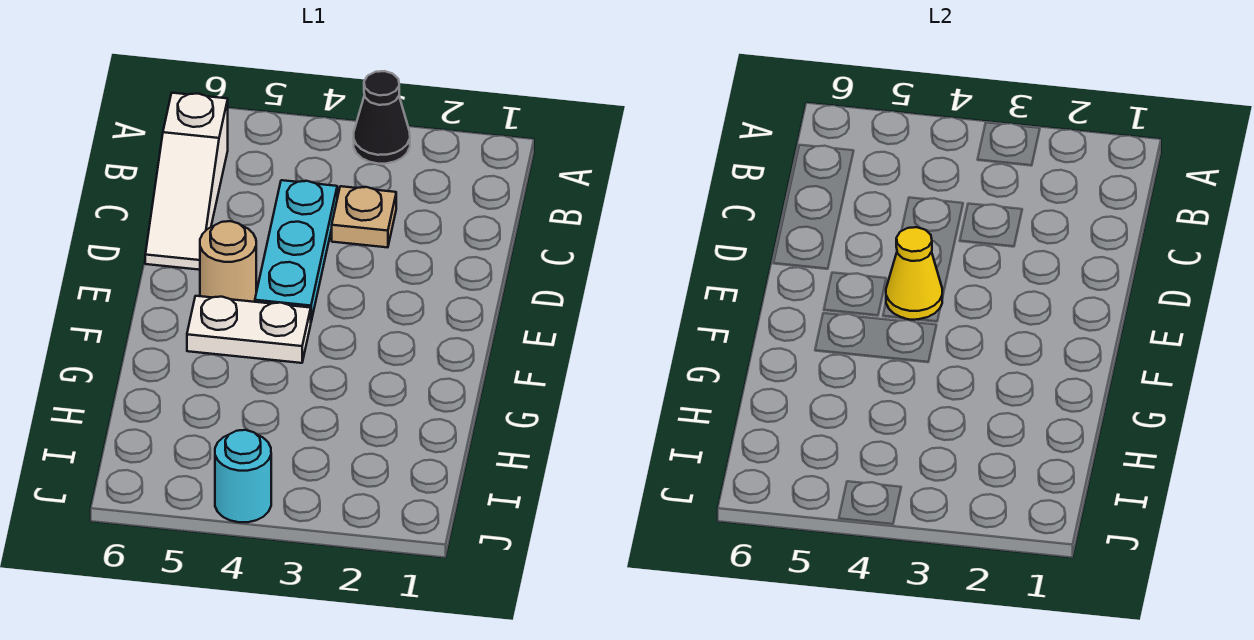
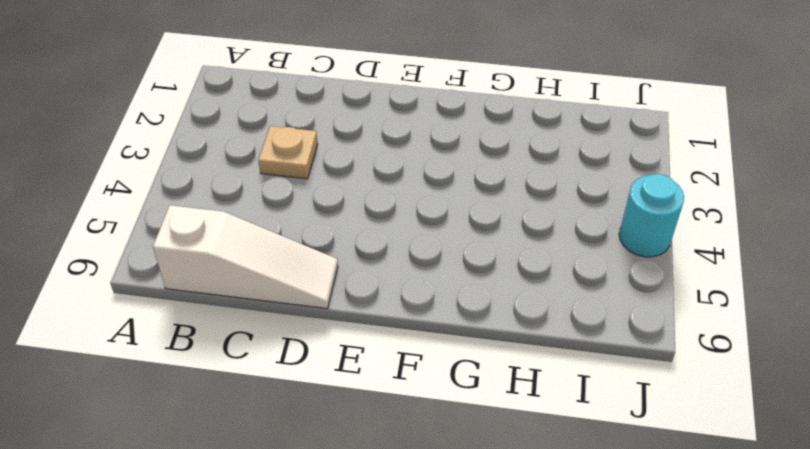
none -> black cone A3 level 1
none -> cyan plate C4:E4 level 1

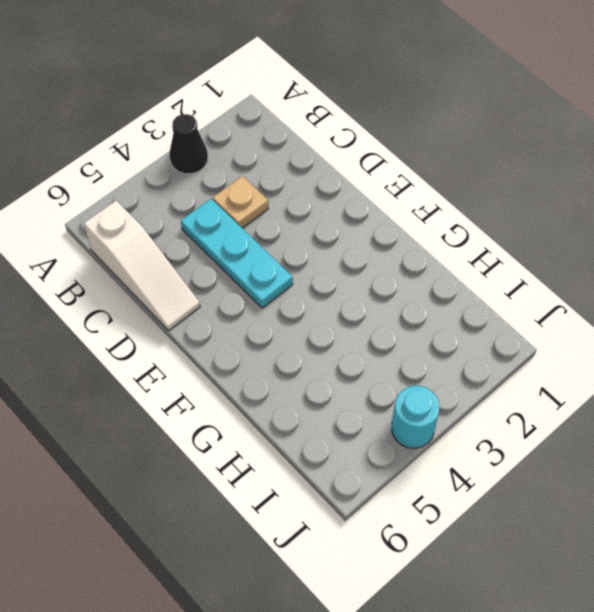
none -> tan round brick E5 level 1
none -> white plate F4:F5 level 1

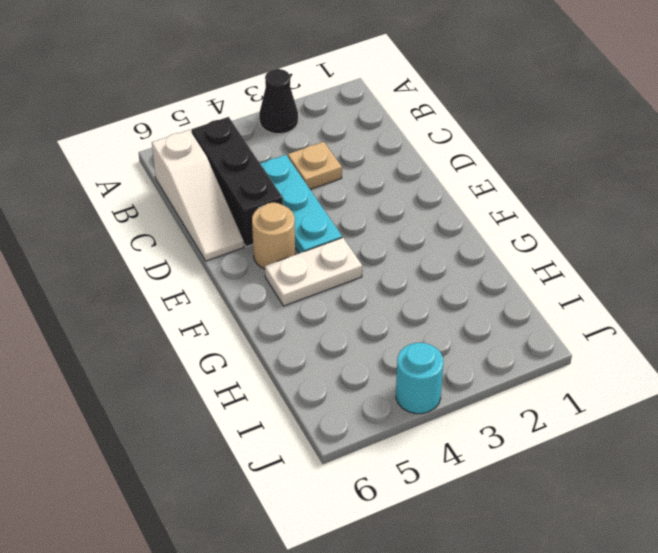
black brick B5:D5 level 1 -> none
none -> yellow cone E4 level 2

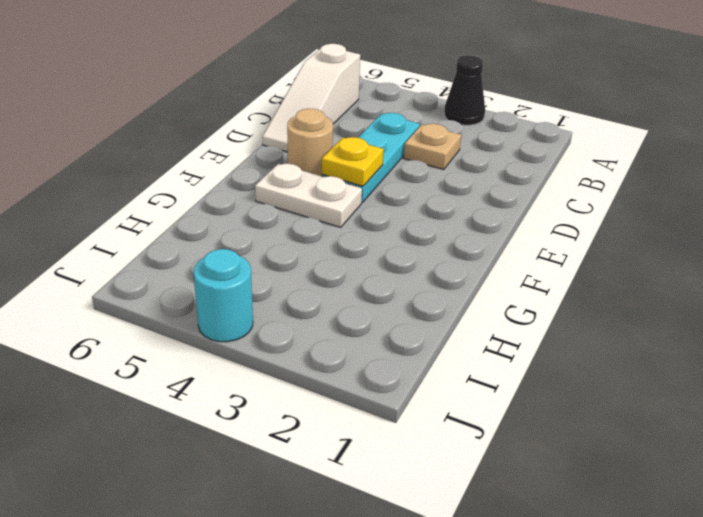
yellow plate E4 level 2 -> yellow cone E4 level 2

